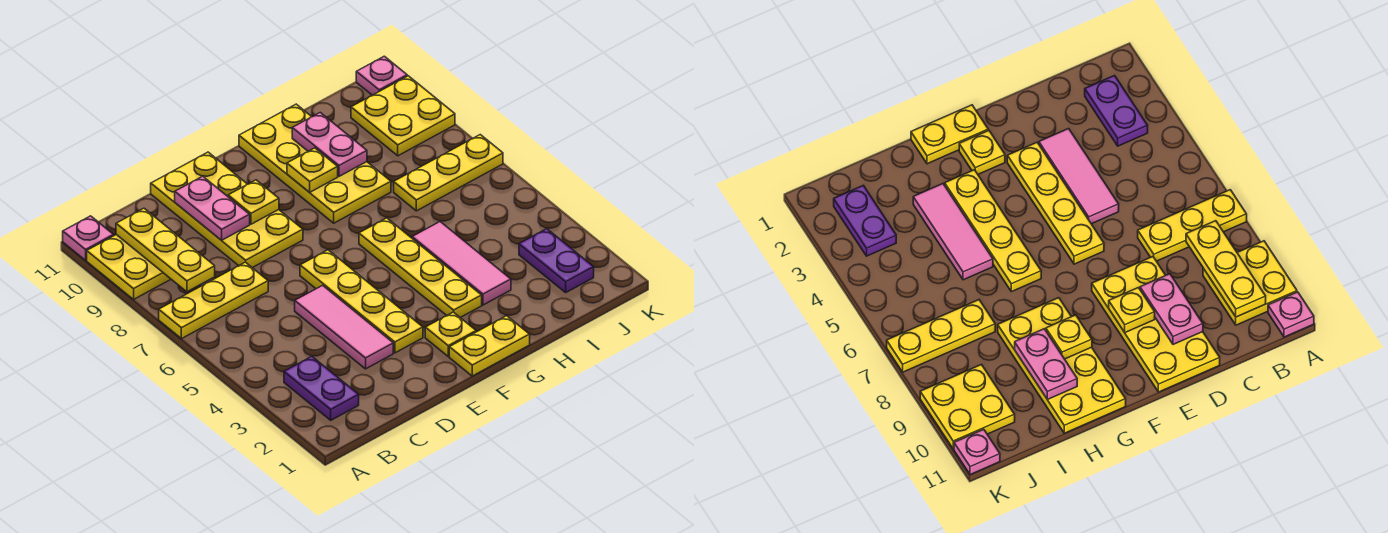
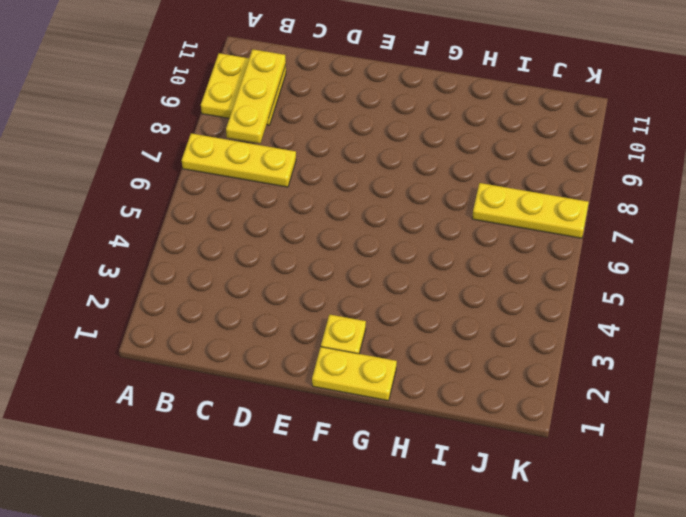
none -> pink plate A11 level 1
none -> purple plate B2:B3 level 1
none -> pink tile D3:D5 level 1

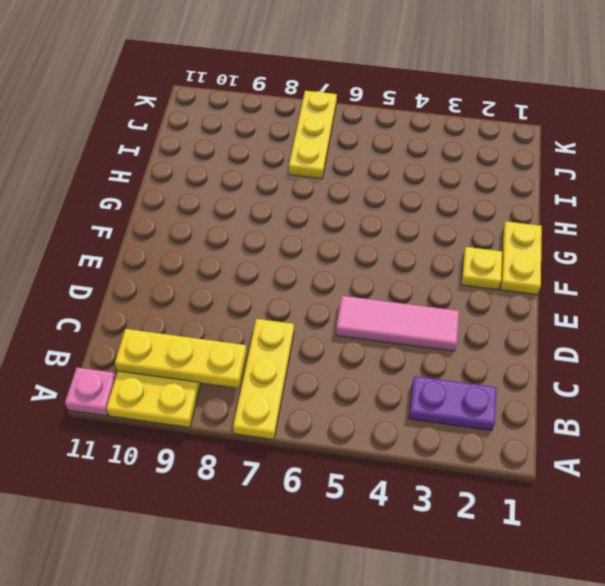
none -> yellow plate D8:E11 level 1
none -> yellow plate E3:E6 level 1
none -> yellow plate G3:G6 level 1

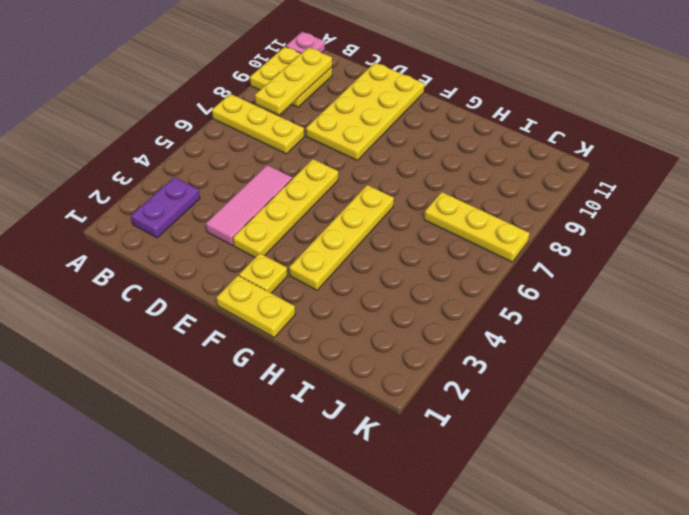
none -> yellow plate G8:H11 level 1
none -> pink tile H3:H5 level 1
none -> purple plate J2:J3 level 1

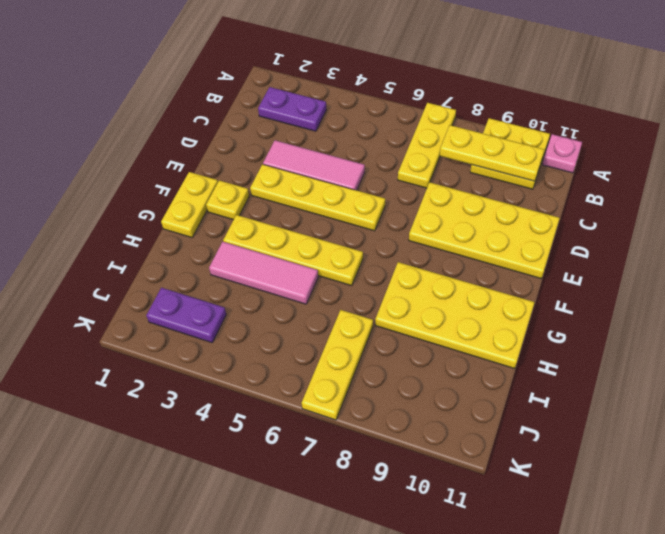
none -> yellow plate J9:K10 level 1
none -> pink plate K11 level 1
none -> pink plate D9:D10 level 2

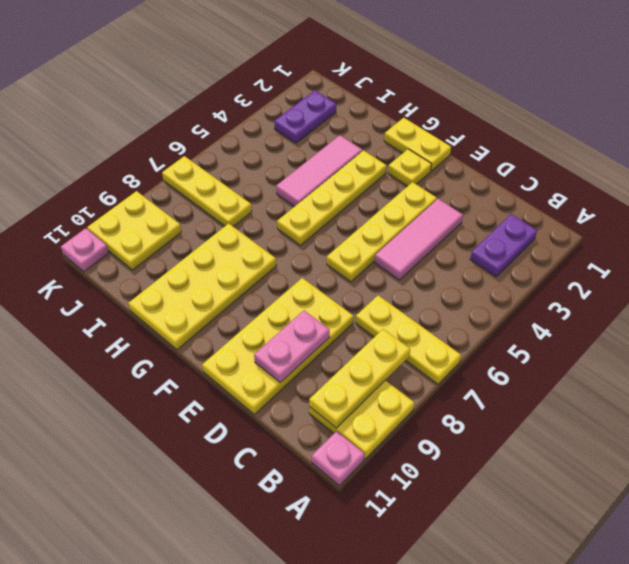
none -> yellow plate E9 level 2
none -> yellow plate G9 level 2
none -> pink plate H9:H10 level 2

